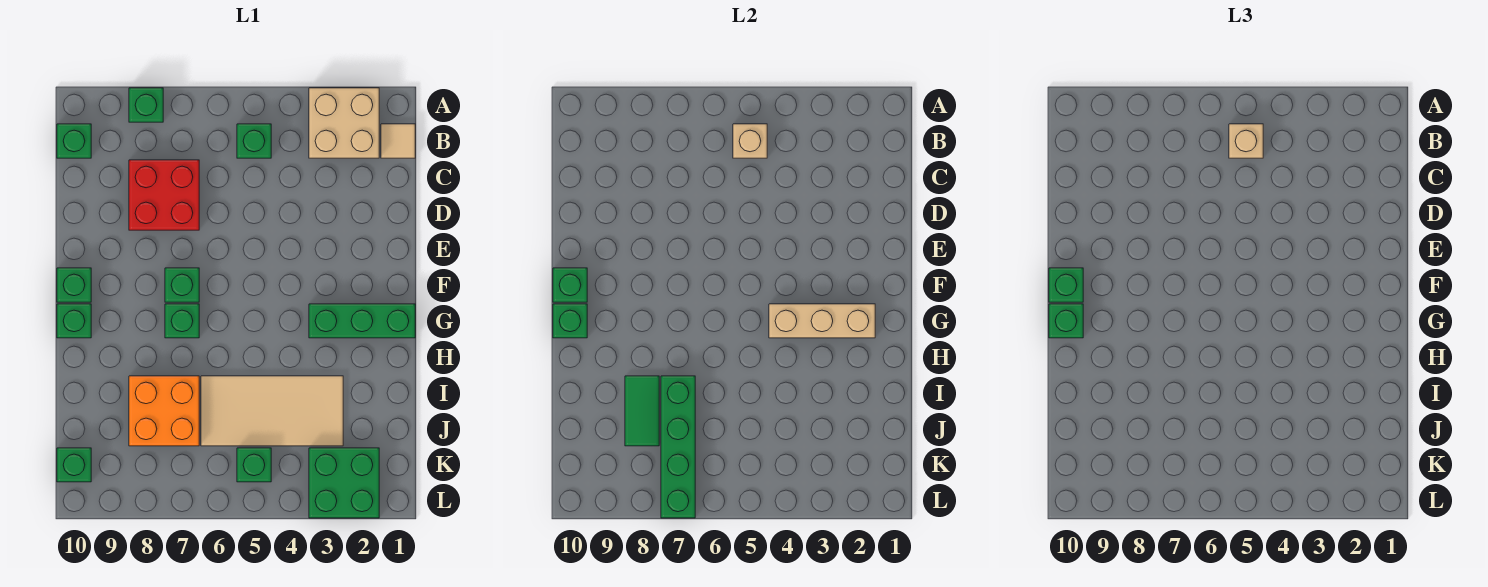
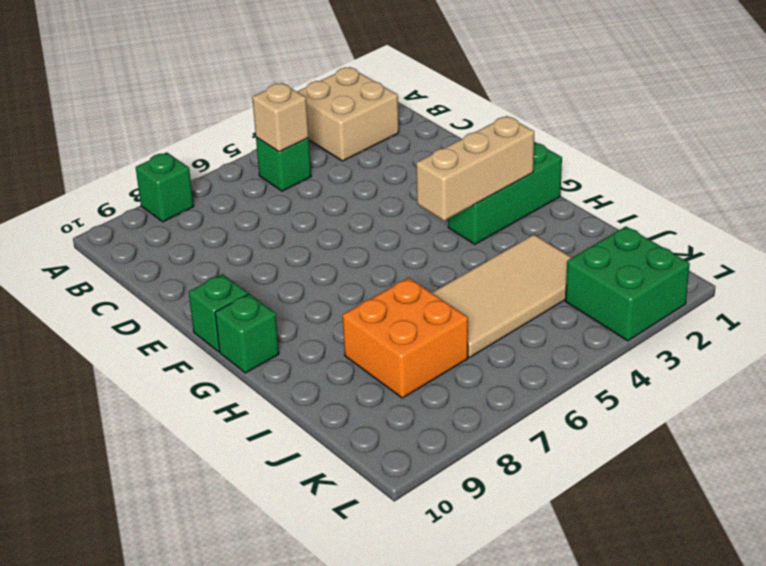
none -> tan tile B1 level 1
none -> green brick B10 level 1
none -> red brick C7:D8 level 1

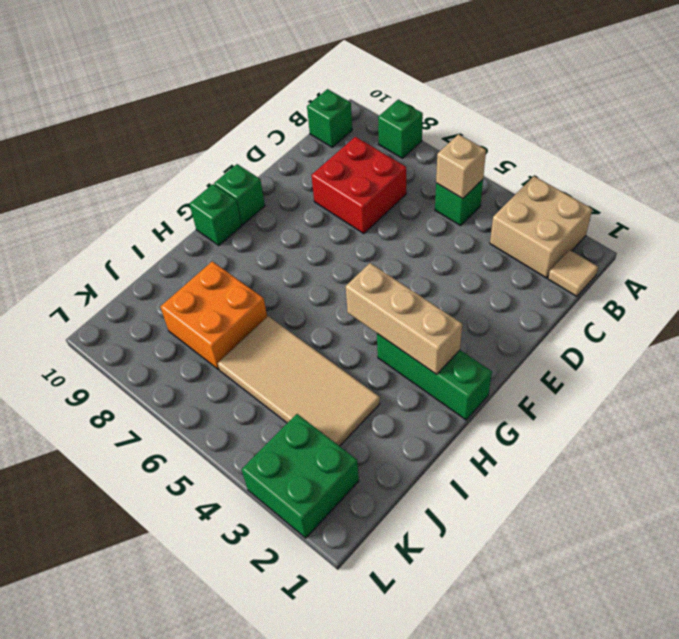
none -> green brick F7 level 1
none -> green brick G7 level 1
none -> green brick K5 level 1

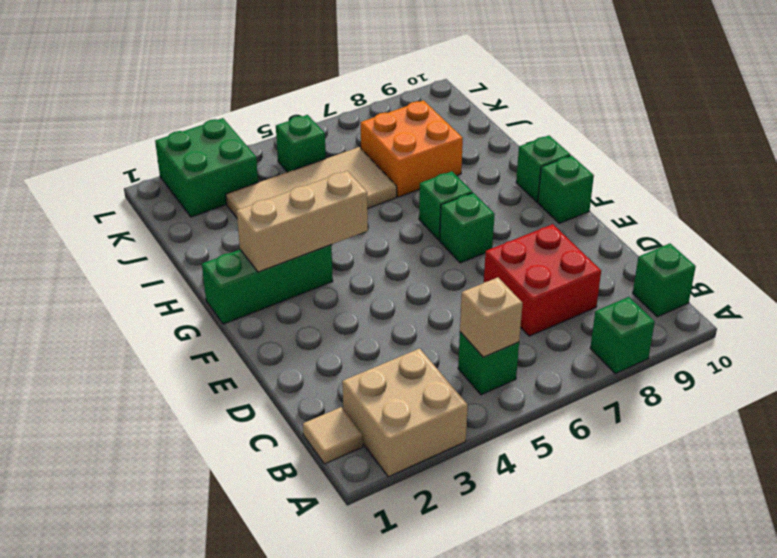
none -> green brick K10 level 1
none -> green brick F10 level 2
none -> green brick G10 level 2

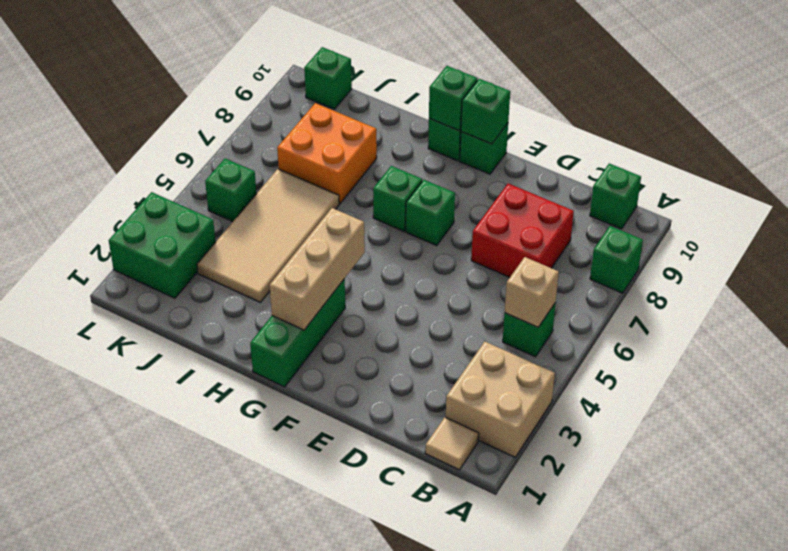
none -> green brick I7:L7 level 2
none -> green tile I8:J8 level 2
none -> tan brick B5 level 3

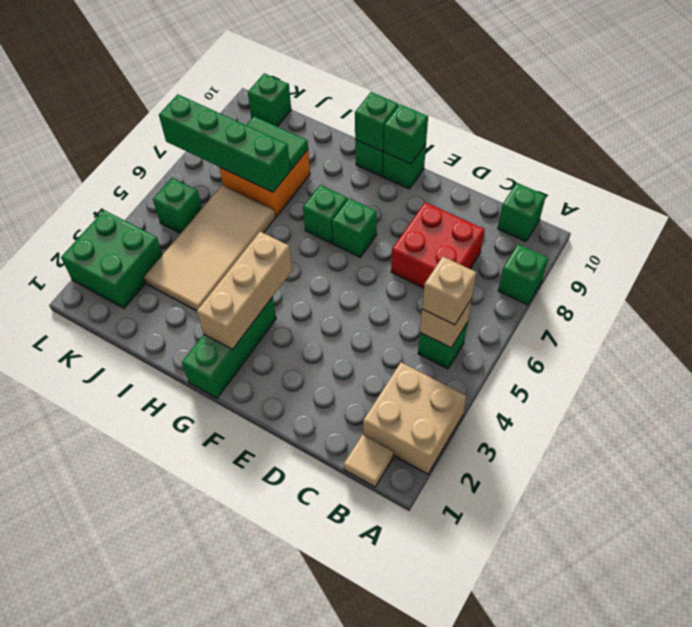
none -> green brick F10 level 3
none -> green brick G10 level 3

